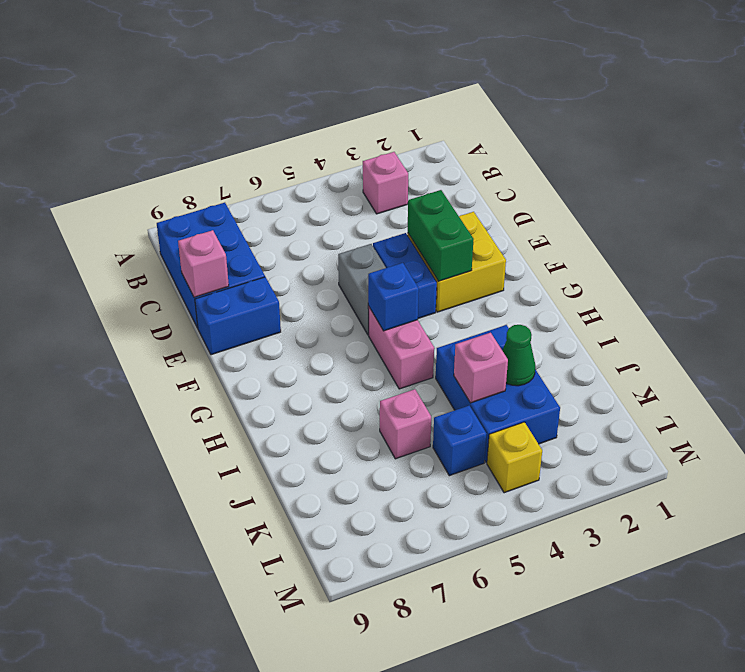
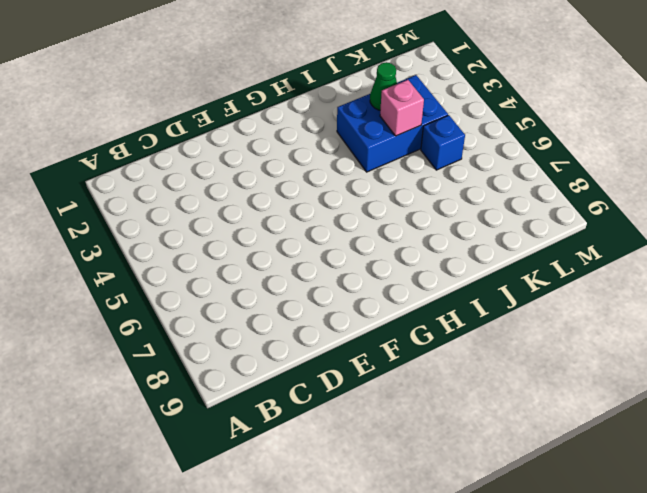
none -> pink brick B3 level 1
none -> blue brick B8:D9 level 1
none -> yellow brick E2:F3 level 1

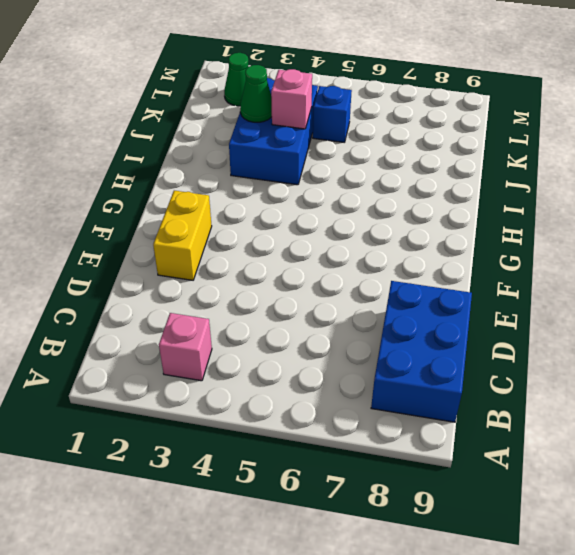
yellow brick E2:F2 level 1 -> yellow brick E2:F3 level 1
green cone L2 level 1 -> none
none -> blue brick E4:F4 level 1
none -> grey brick E5:F5 level 1
none -> blue brick E8:E9 level 1

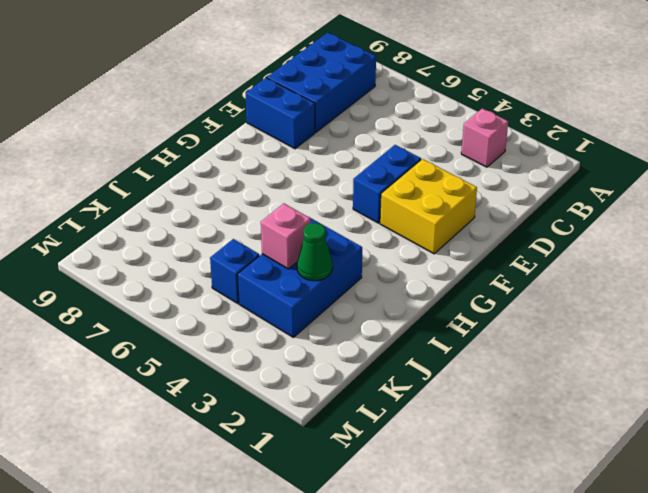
none -> grey brick E5:F5 level 1
none -> pink brick G5:H5 level 1
none -> pink brick J6 level 1

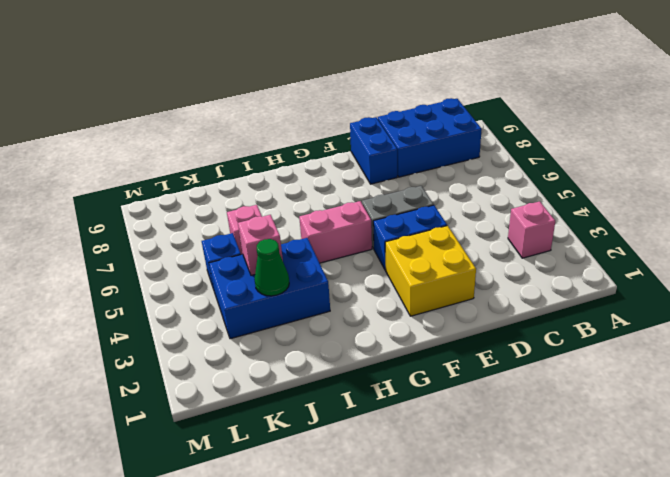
none -> yellow brick L4 level 1
none -> pink brick D9 level 2
none -> green brick E3:F3 level 2

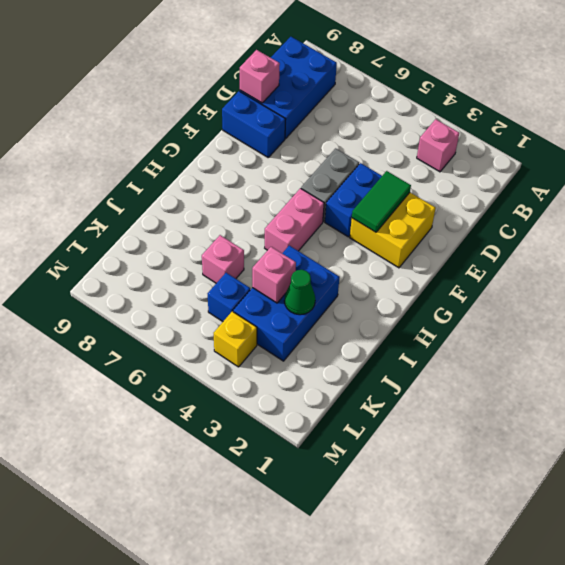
green tile E3:F3 level 2 -> green brick E3:F3 level 2
none -> blue brick G5 level 2

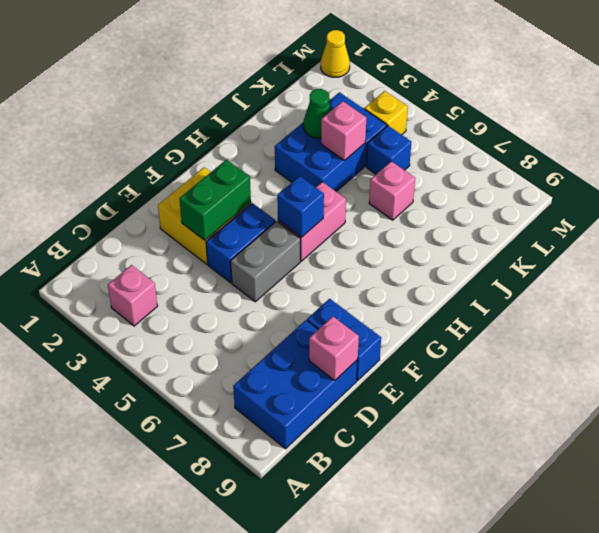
yellow cone M1 level 1 -> none

